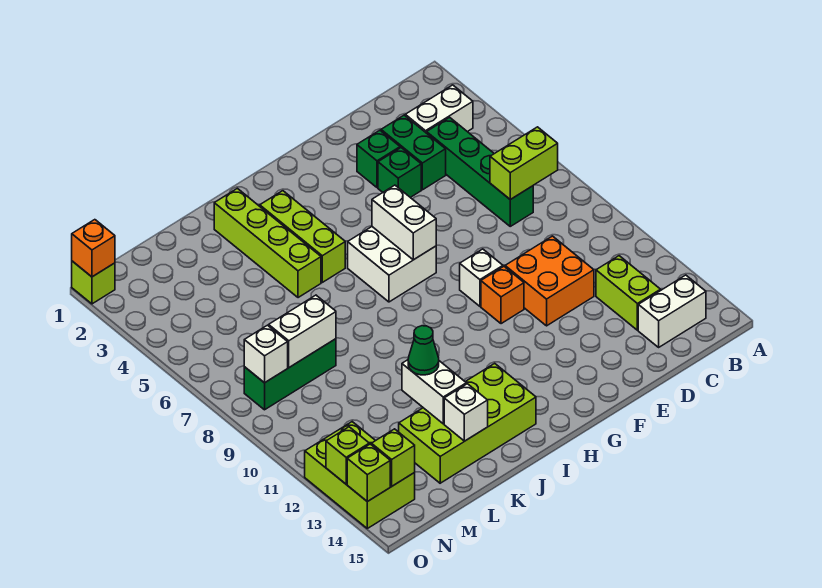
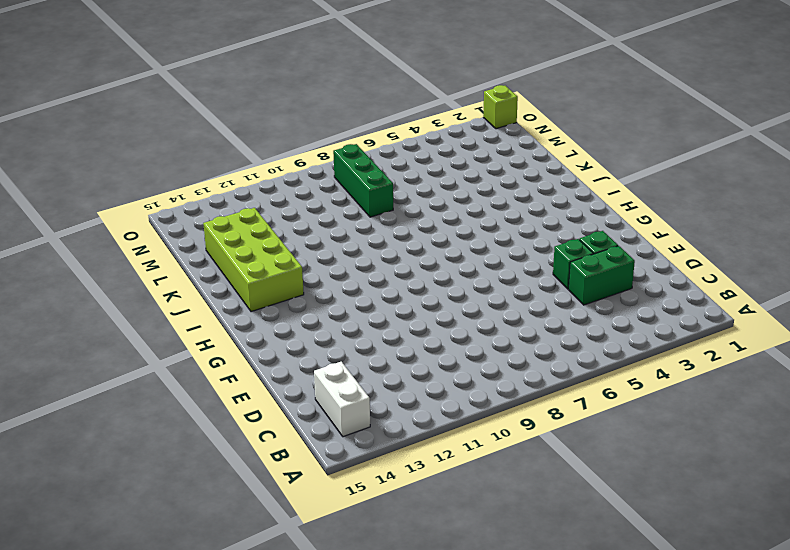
none -> white brick B3:C3 level 1
none -> green brick C4:C7 level 1
none -> lime brick C12:C13 level 1

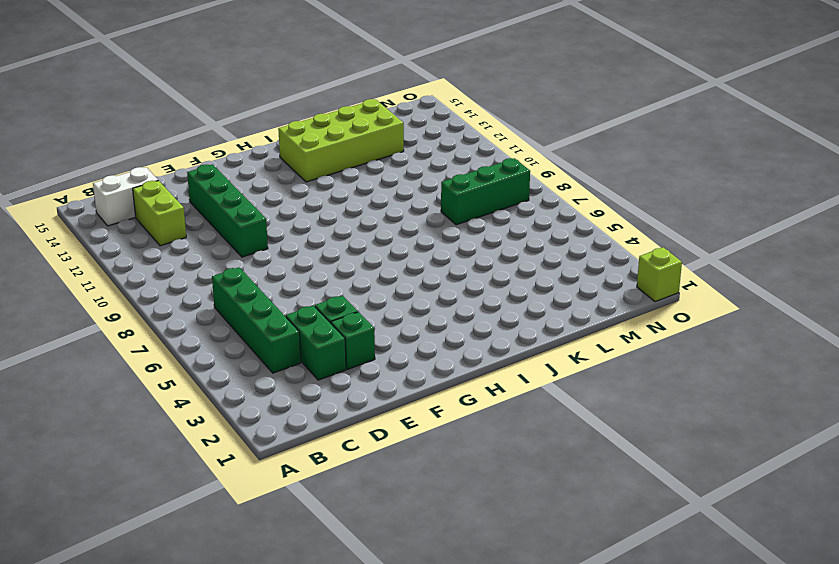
green brick E10:E13 level 1 -> orange brick D10:E11 level 1
none -> white brick B3:C3 level 1
none -> white brick F9 level 1
none -> orange brick F10 level 1

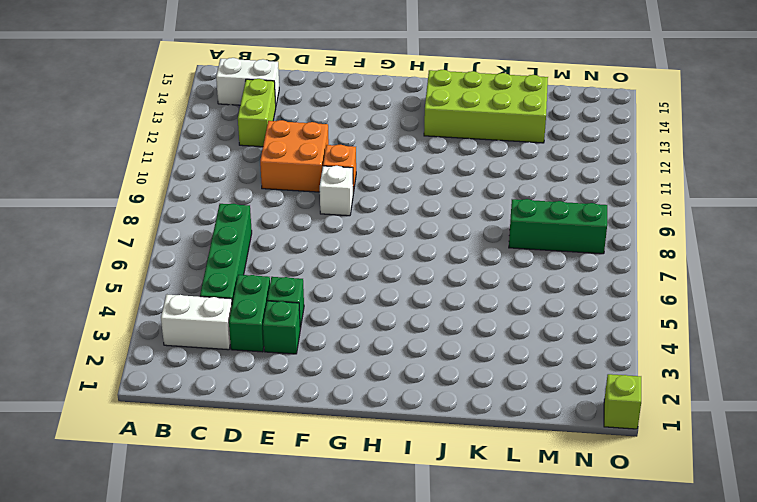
none -> white brick G6:H7 level 1
none -> lime brick I3:I5 level 1
none -> lime brick J2:J5 level 1

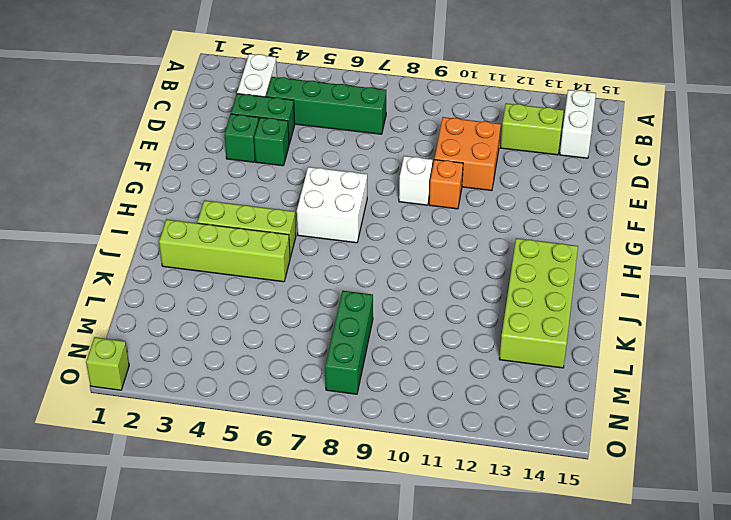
none -> lime brick N12:O14 level 1
none -> lime brick B7:C7 level 2
none -> white brick G6:G7 level 2

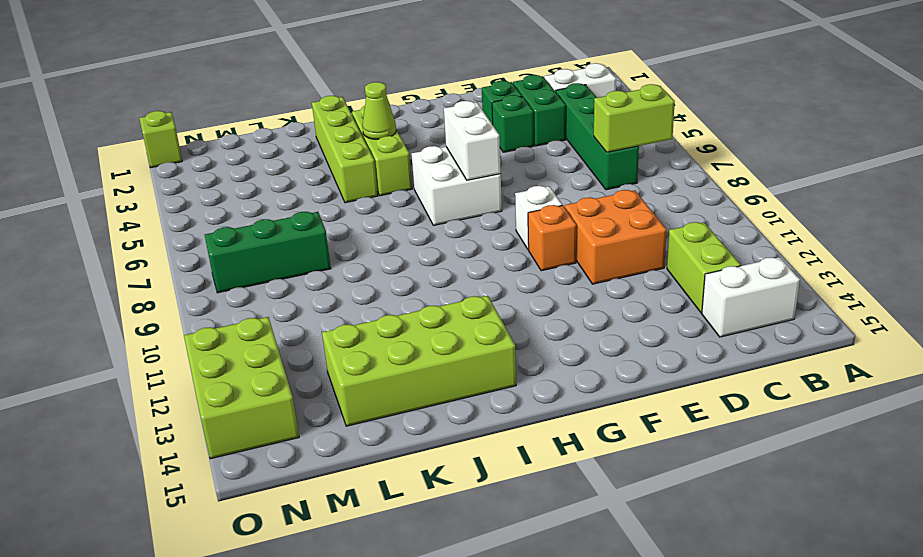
lime cone I4 level 2 -> none
none -> white brick K12:K13 level 2
none -> white brick K14 level 2
none -> white brick L8:M8 level 2

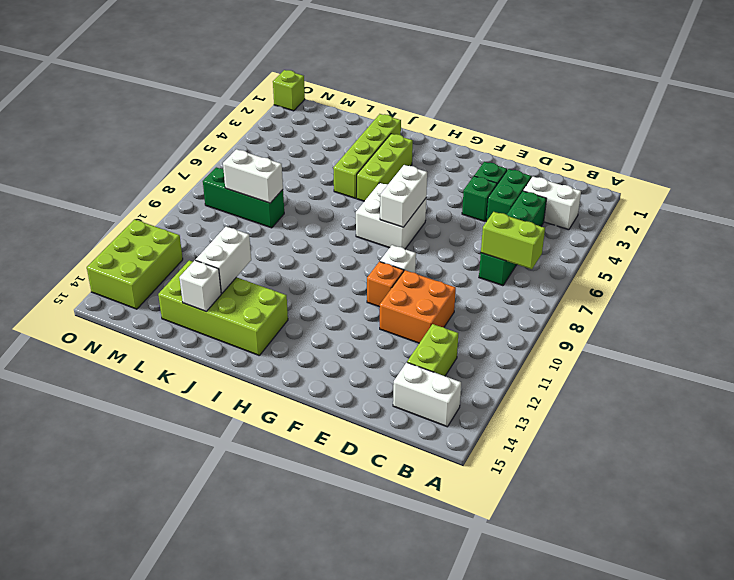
none -> white brick N8 level 2
none -> lime brick N14 level 2
none -> orange brick O1 level 2

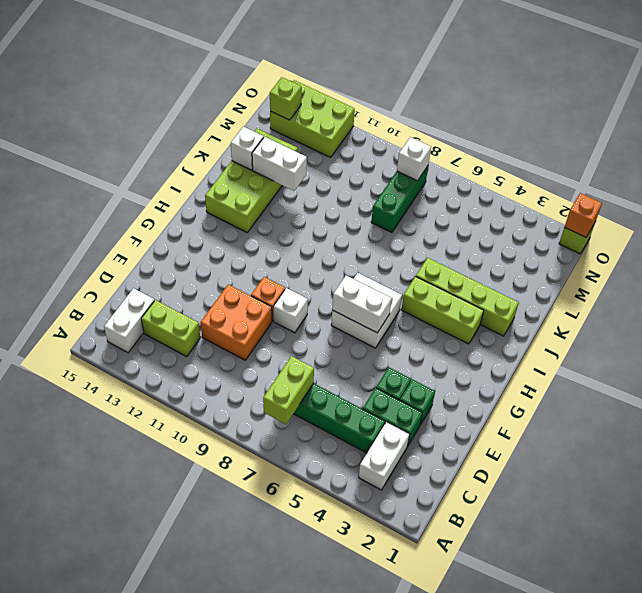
none -> white brick L8:M8 level 2
none -> lime brick O13 level 2
none -> lime brick O14 level 2

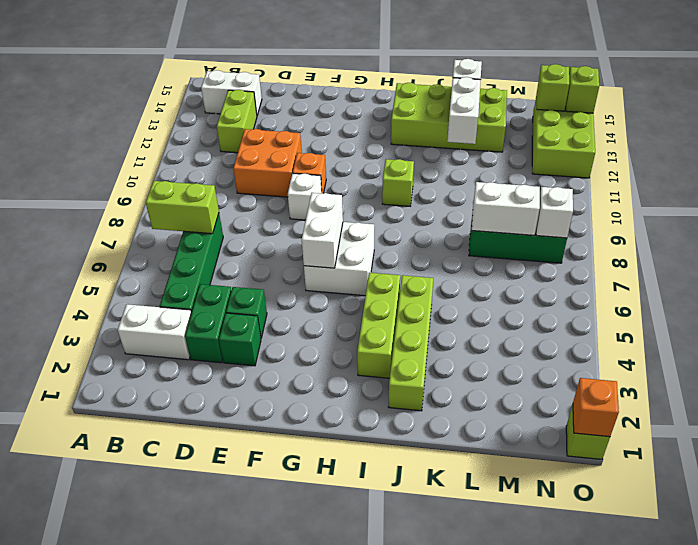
lime brick I10 level 1 -> lime brick O13 level 2
none -> green cone K12 level 3

